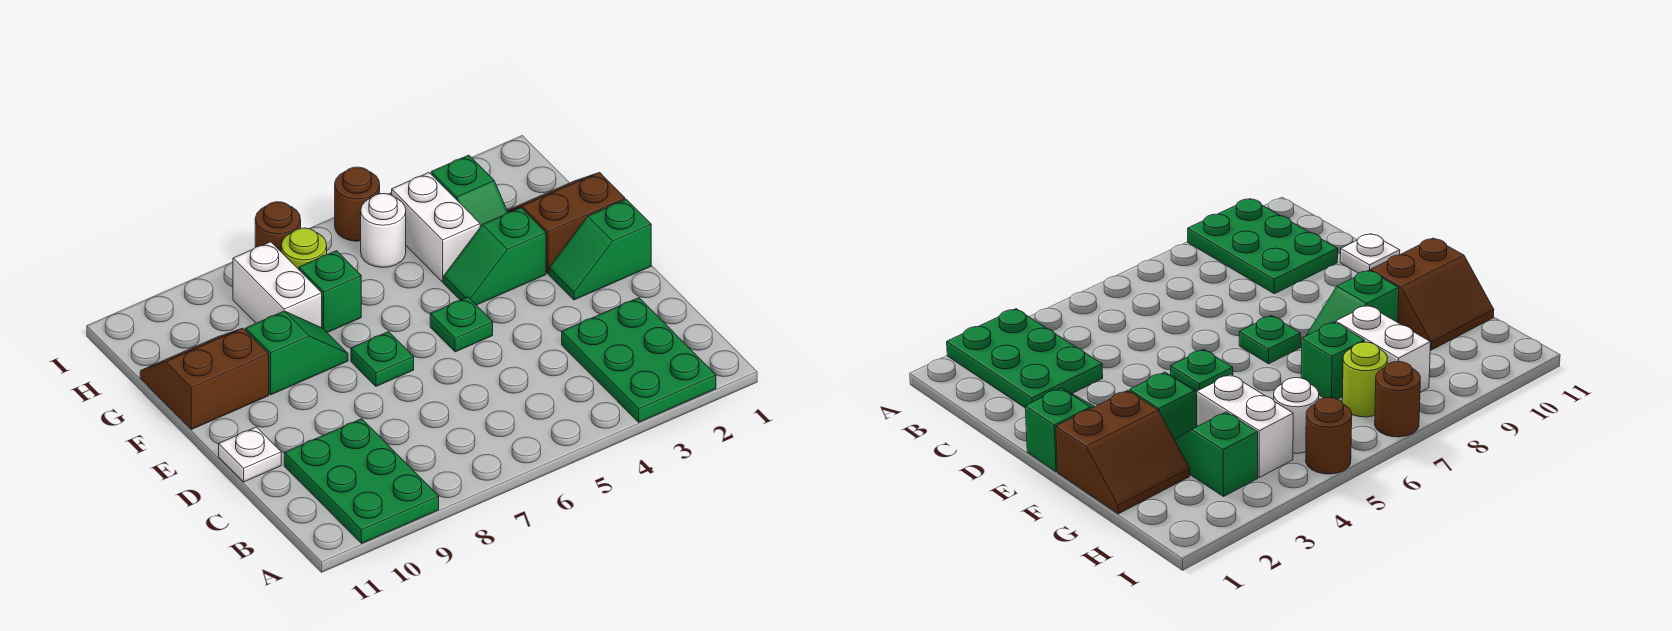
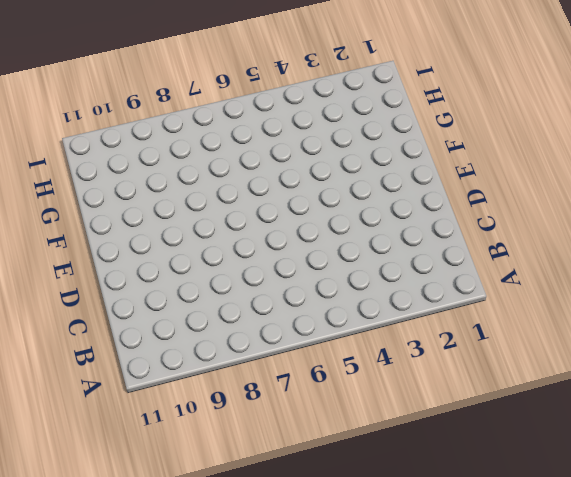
none -> green plate A2:C3 level 1
none -> green plate A9:C10 level 1
none -> white plate D11 level 1

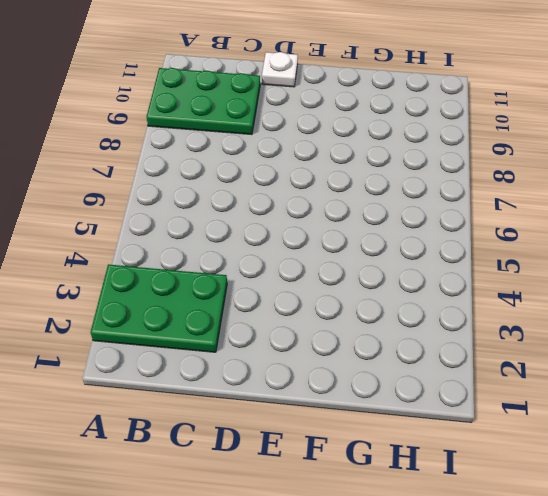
none -> green slope E1:E2 level 1 top 1
none -> green plate E5 level 1
none -> green plate E7 level 1

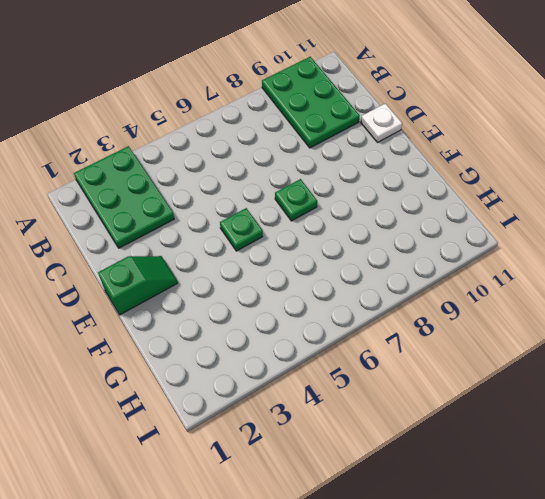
none -> brown slope F1:G2 level 1 top F
none -> green slope F3:F4 level 1 top 3
none -> green slope F8:F9 level 1 top 9

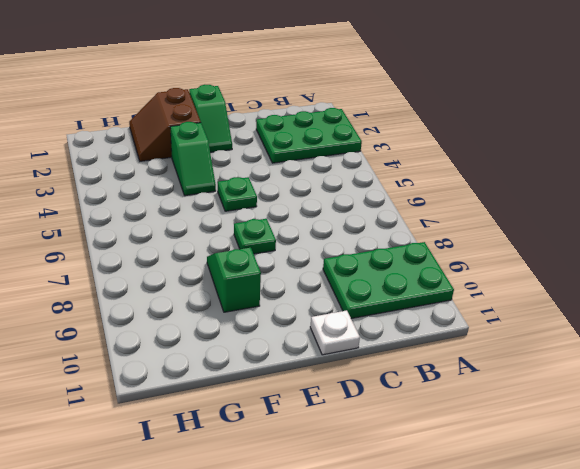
none -> brown slope F10:G11 level 1 top F
none -> green slope G3:H3 level 1 top H
none -> white brick G4:H4 level 1

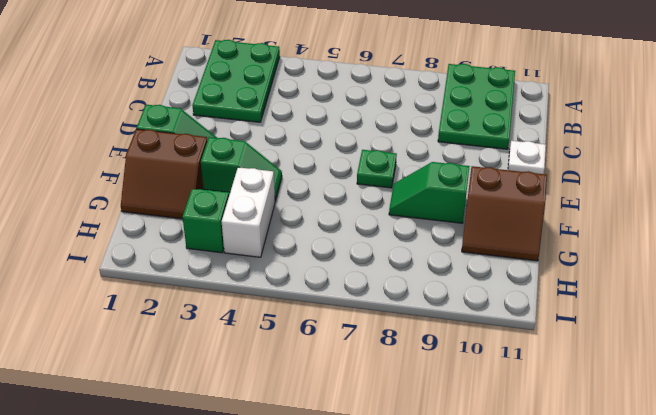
none -> green plate E5 level 1
none -> green brick G7 level 1
none -> white brick G8:H8 level 1

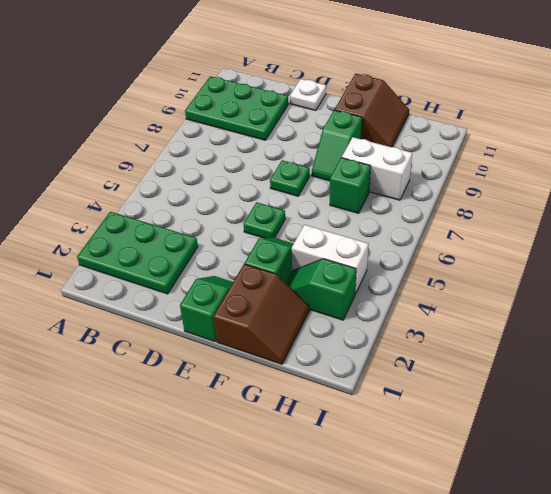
none -> white round brick H5 level 1
none -> lime round brick H7 level 1
none -> brown round brick I5 level 1

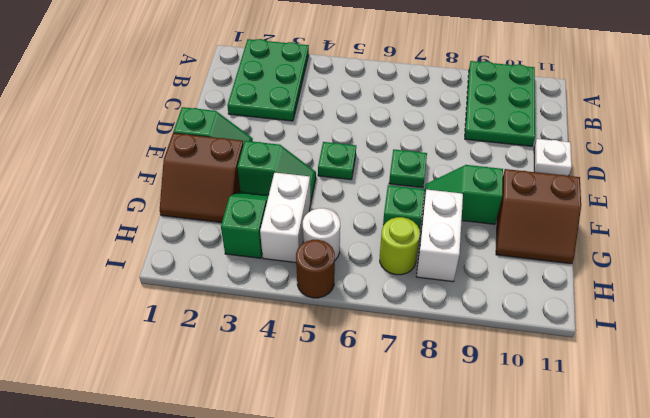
none -> brown round brick I7 level 1

